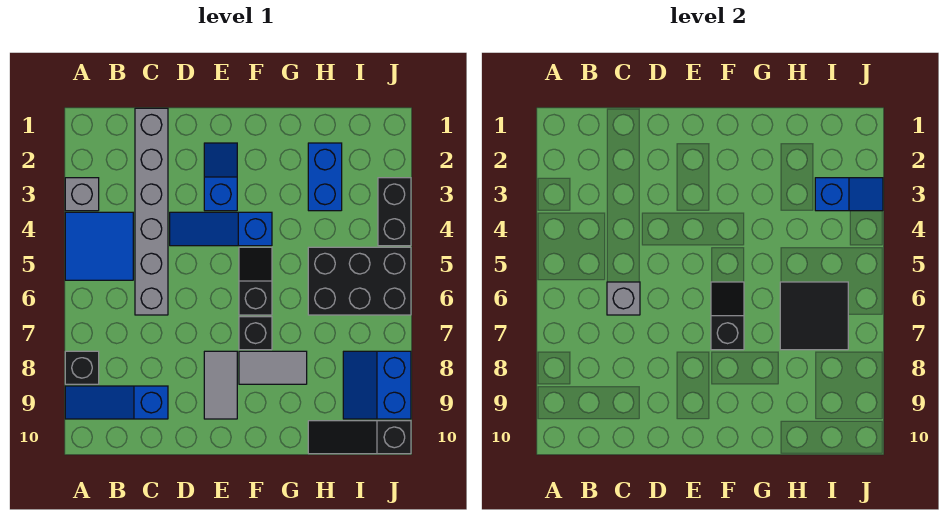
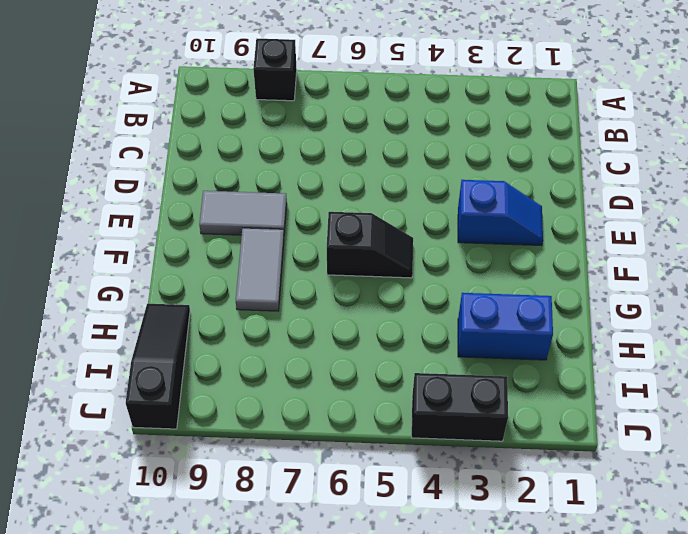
none -> grey brick A3 level 1
none -> blue tile A4:B5 level 1
none -> blue slope A9:C9 level 1 top C

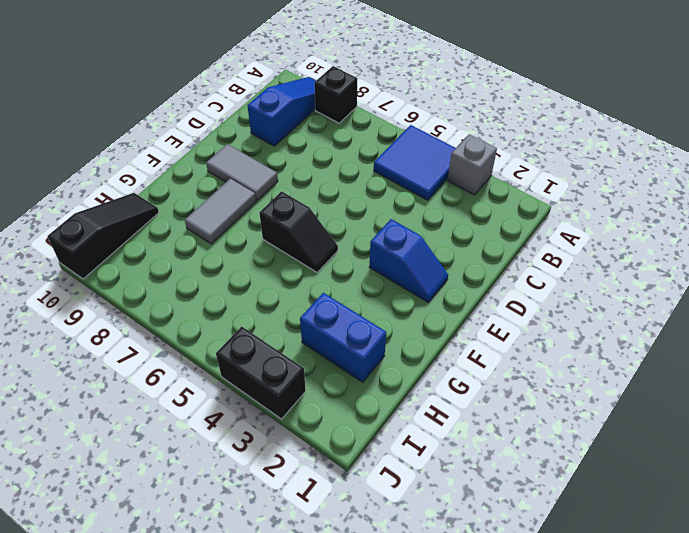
none -> grey brick C1:C6 level 1
none -> blue slope D4:F4 level 1 top F
none -> black brick F7 level 1

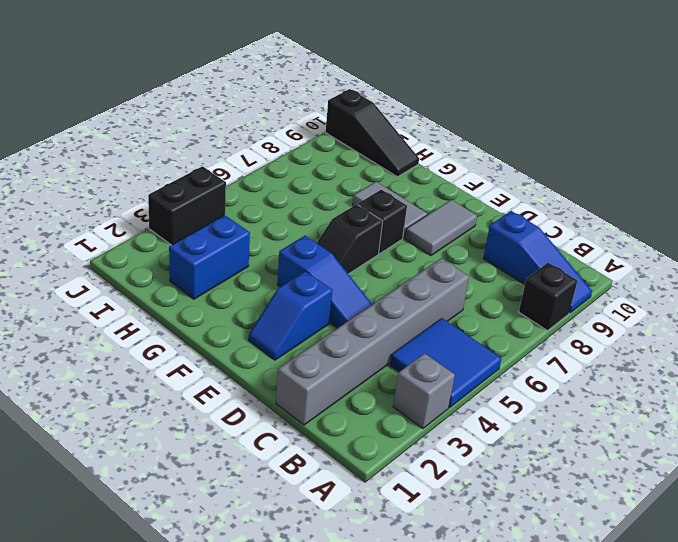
none -> black brick H5:J6 level 1
none -> blue slope I8:J9 level 1 top J
none -> grey brick C6 level 2

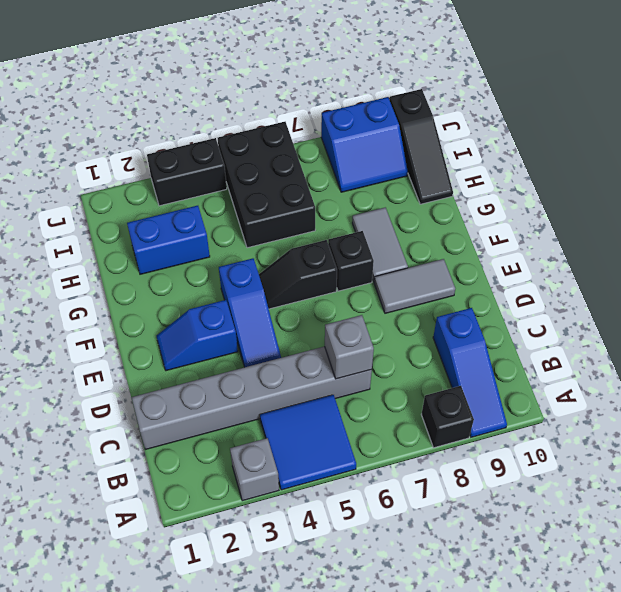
none -> black slope F6:F7 level 2 top 7
none -> black tile H6:I7 level 2
none -> blue slope I3:J3 level 2 top I

